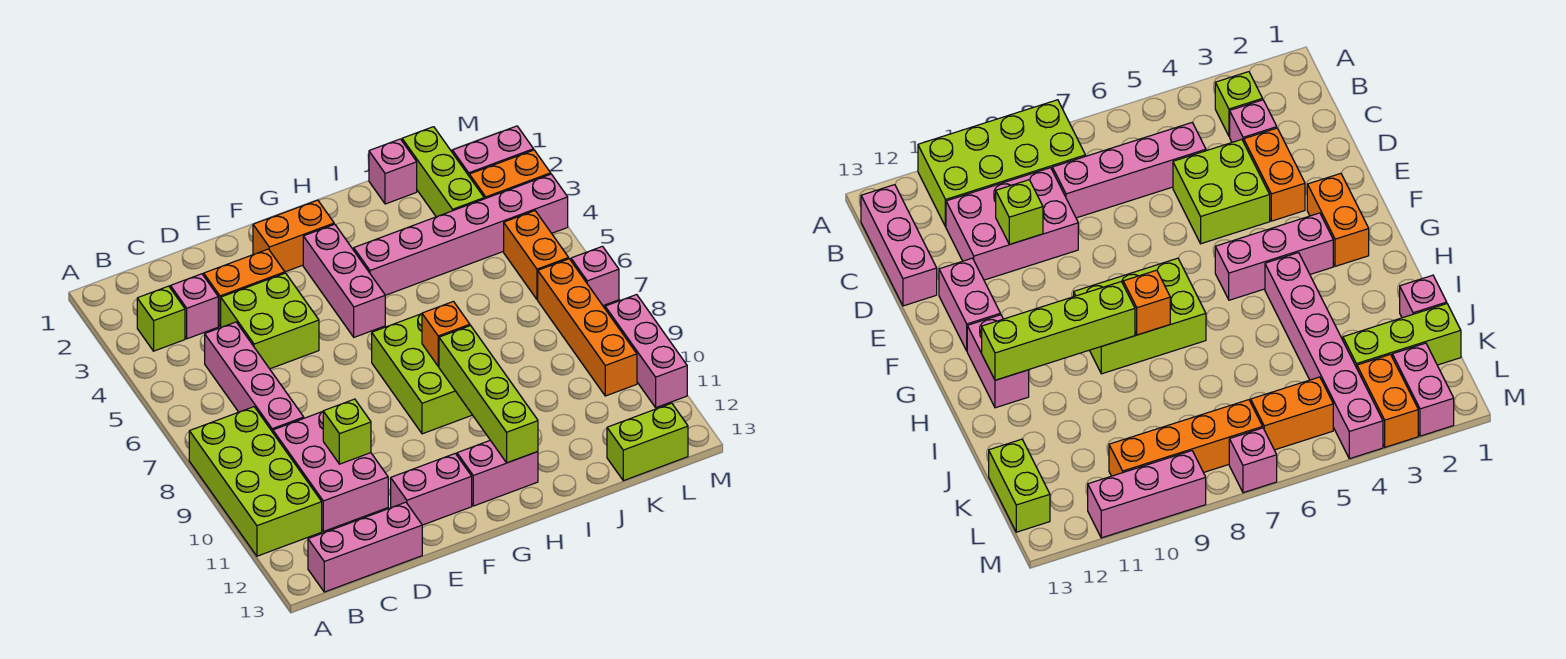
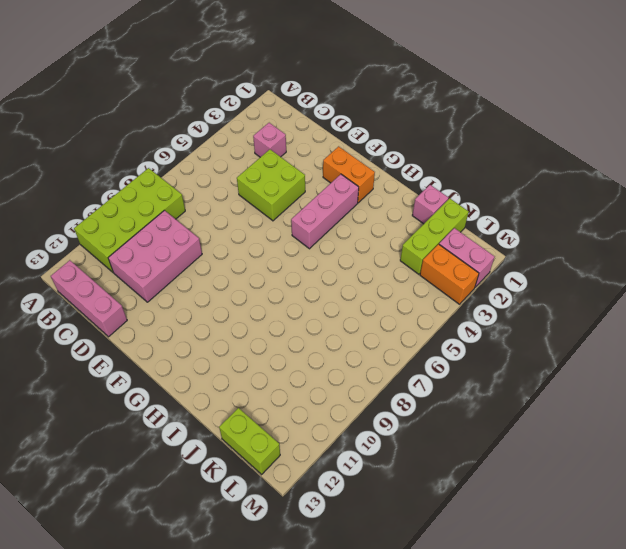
none -> lime brick B3 level 1
none -> pink brick C5:C8 level 1
none -> orange brick D3:E3 level 1

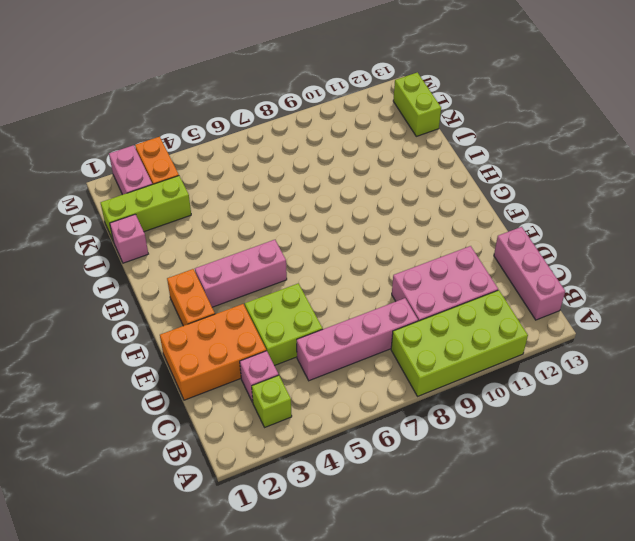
orange brick D1:E3 level 1 -> orange brick D3:E3 level 1
none -> pink brick E12:F12 level 1
none -> lime brick G7:H9 level 1
none -> pink brick G12:H12 level 1

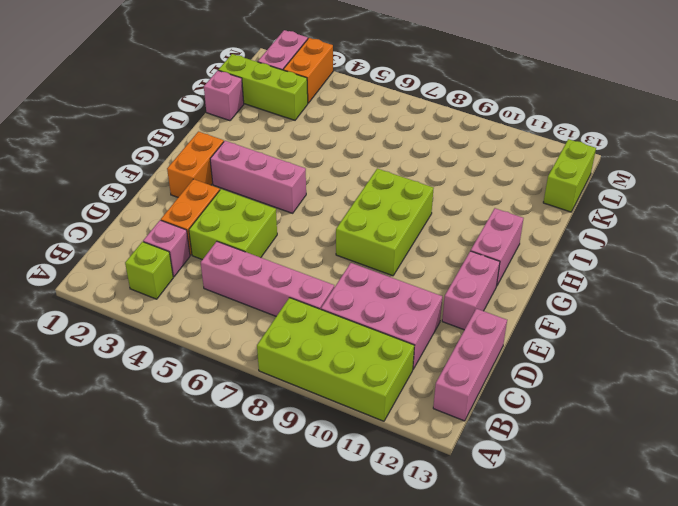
lime brick F8:H9 level 1 -> lime brick G7:H9 level 1
none -> pink brick H4:M4 level 1
none -> orange brick L5:L6 level 1
none -> orange brick L7:L10 level 1

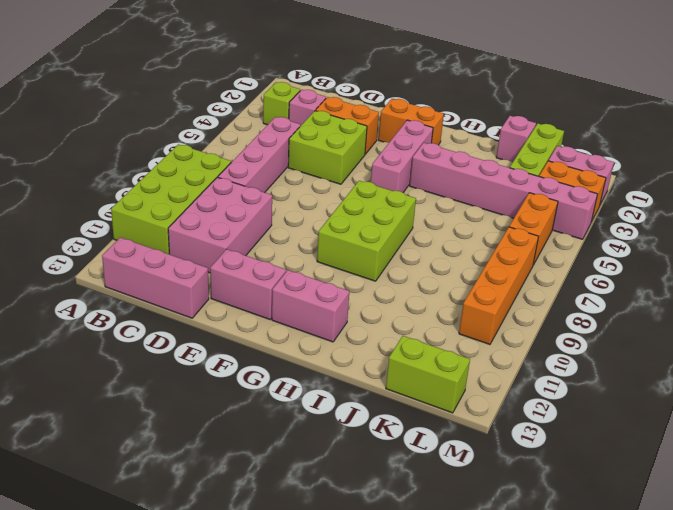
none -> pink brick M7 level 1
none -> pink brick M9:M11 level 1
none -> lime brick D10 level 2

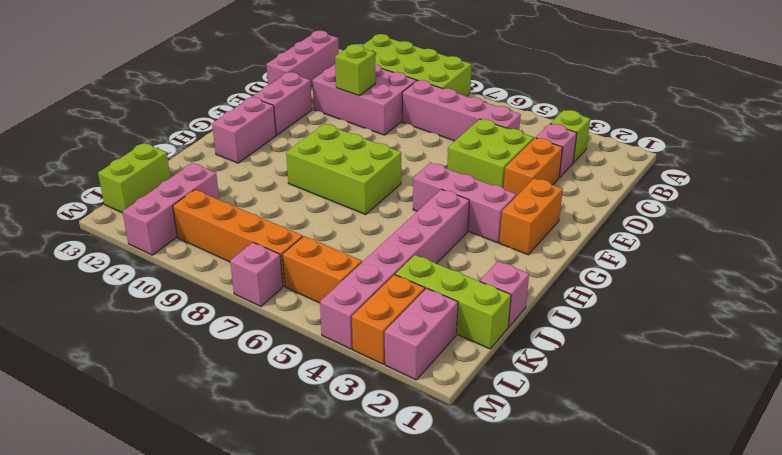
pink brick K11:M11 level 1 -> pink brick M9:M11 level 1
none -> orange brick H8 level 2
none -> lime brick H9:H12 level 2

